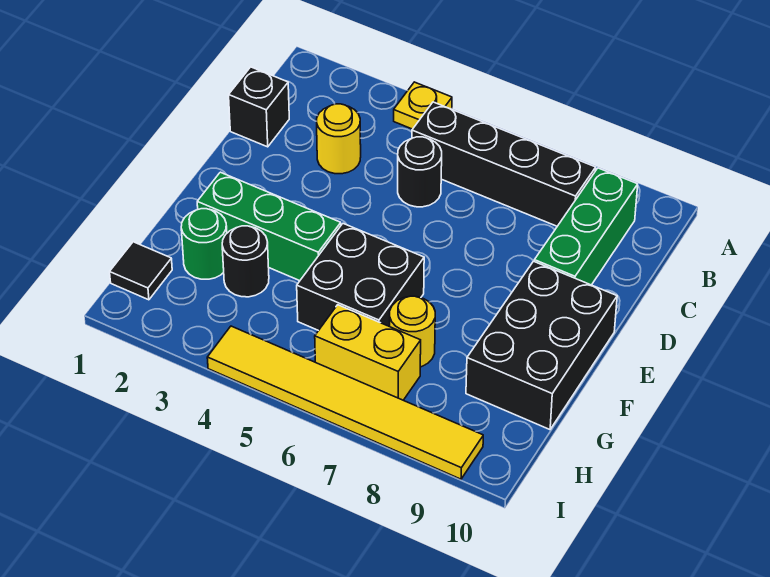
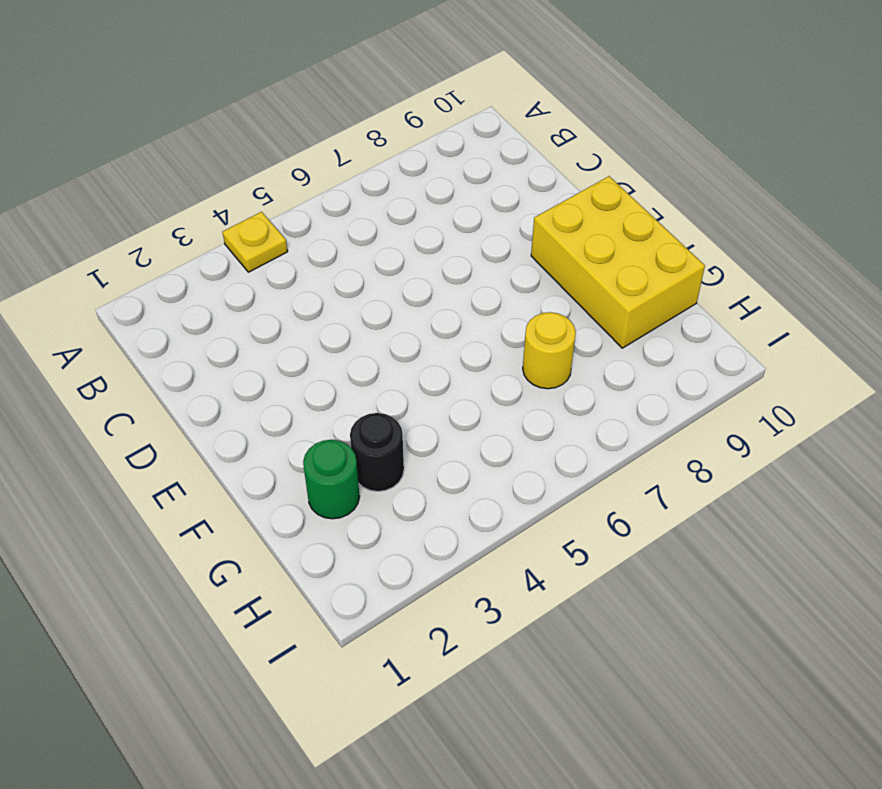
yellow brick E9:G10 level 1 -> black brick E9:G10 level 1
none -> black brick B5:B8 level 1
none -> green brick B9:D9 level 1
none -> black brick C1 level 1

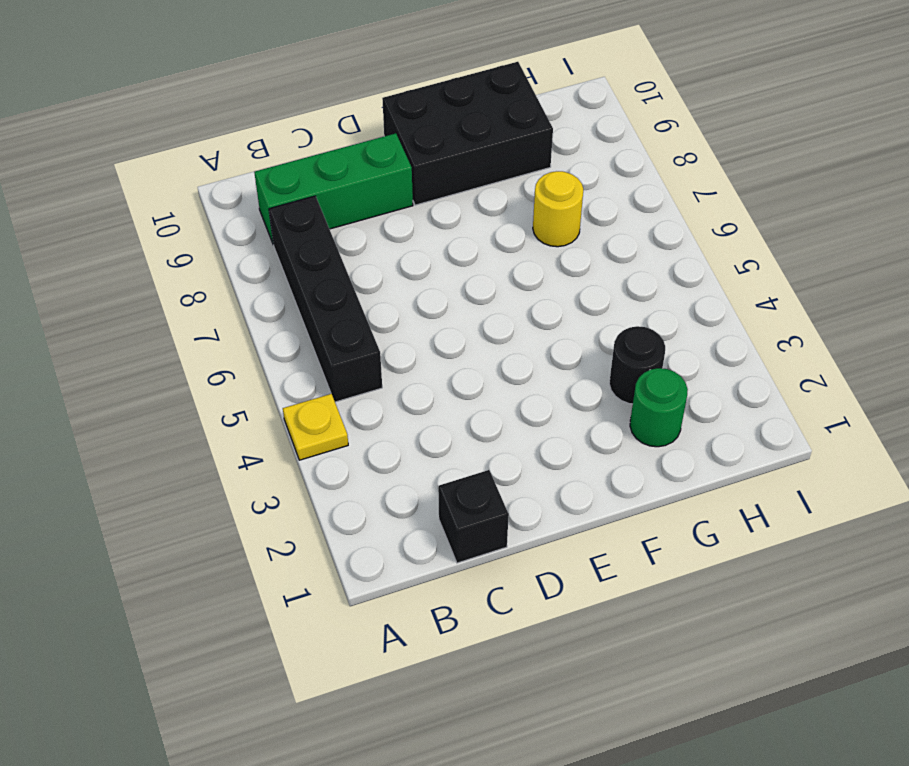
none -> yellow round brick C3 level 1
none -> black round brick C5 level 1
none -> green brick F2:F4 level 1

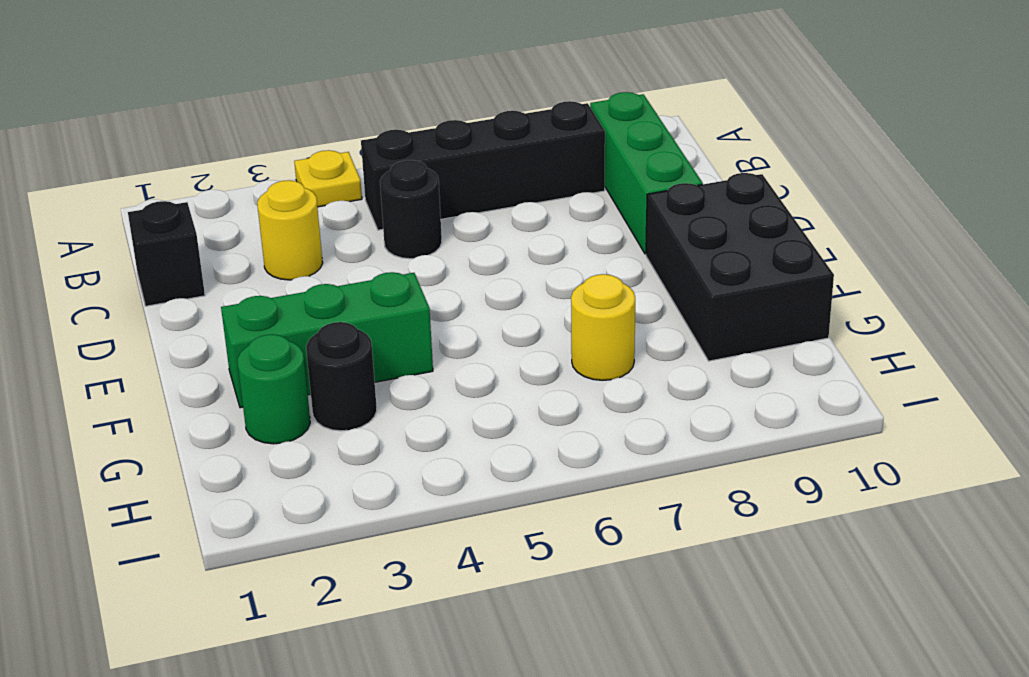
none -> black brick F5:G6 level 1
none -> black tile H1 level 1
none -> yellow brick H6:H7 level 1

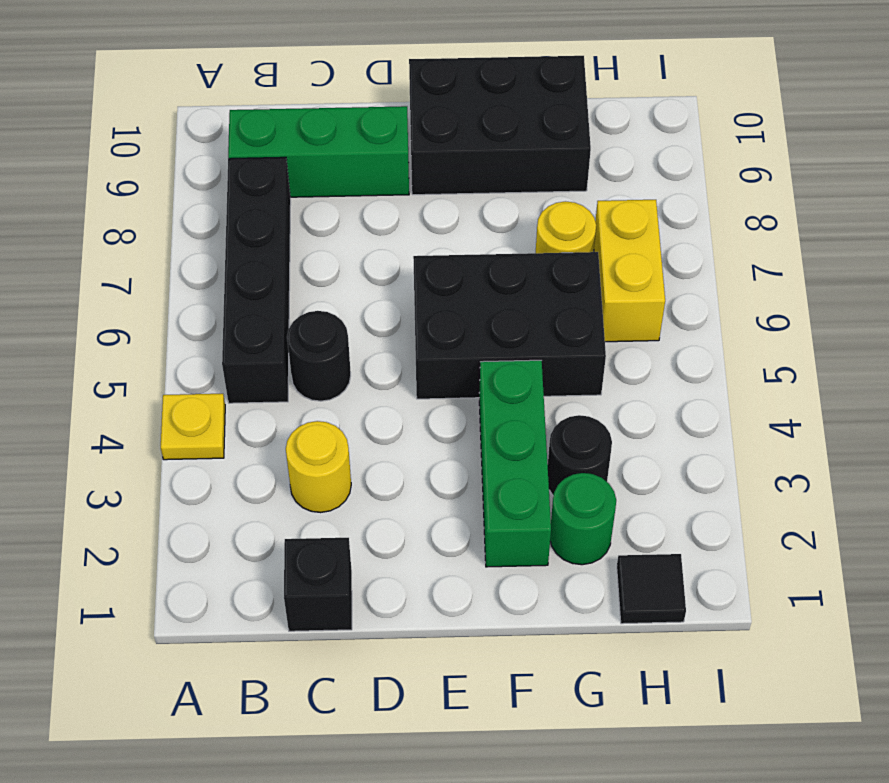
black brick E5:G6 level 1 -> black brick F5:G6 level 1
none -> yellow tile I4:I9 level 1

